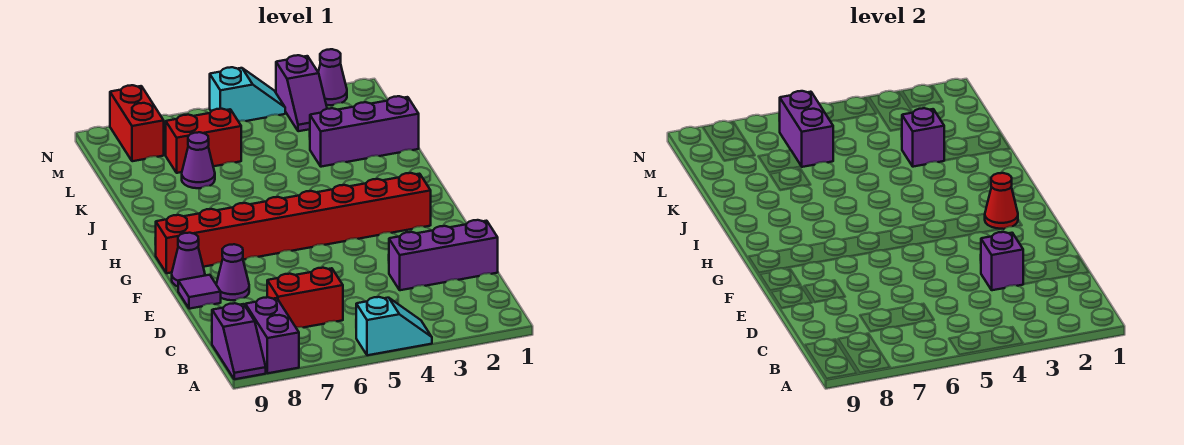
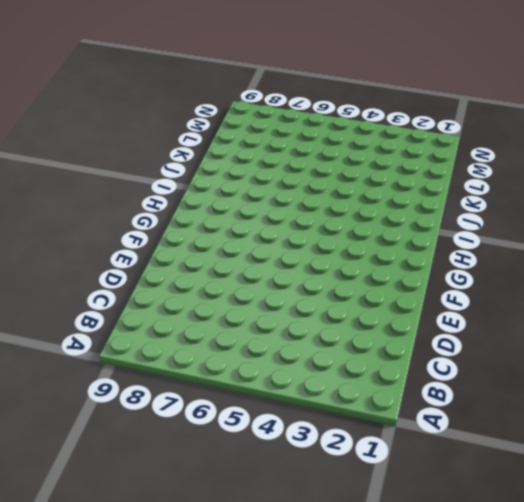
none -> cyan slope A4:A5 level 1 top 5
none -> purple brick A8:B8 level 1
none -> purple slope A9:B9 level 1 top B

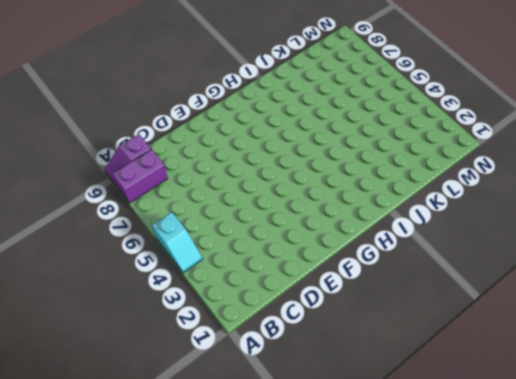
none -> red brick C6:C7 level 1
none -> purple brick D1:D3 level 1
none -> purple cone E8 level 1

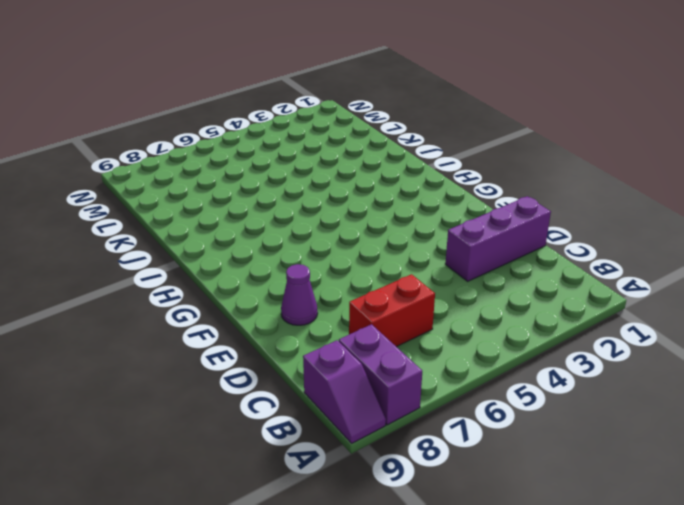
none -> cyan slope A4:A5 level 1 top 5
none -> purple tile E9 level 1
none -> purple cone F9 level 1

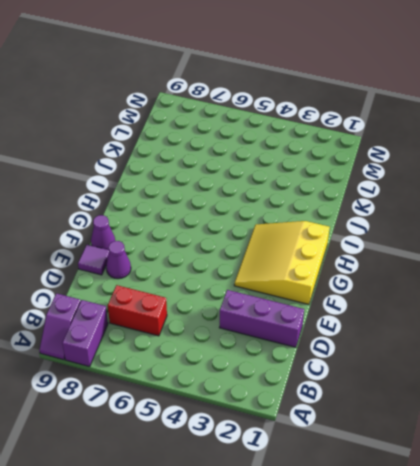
yellow slope F1:H3 level 1 top 1 -> red brick G2:G9 level 1
none -> cyan slope A4:A5 level 1 top 5
none -> purple brick K1:K3 level 1
none -> purple cone K7 level 1

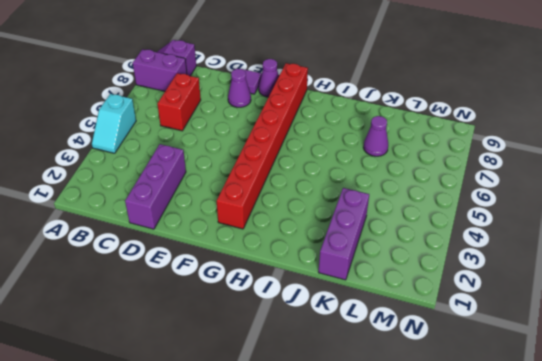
none -> red brick L6:L7 level 1
none -> purple slope M3:N3 level 1 top N
none -> red brick M8:N8 level 1

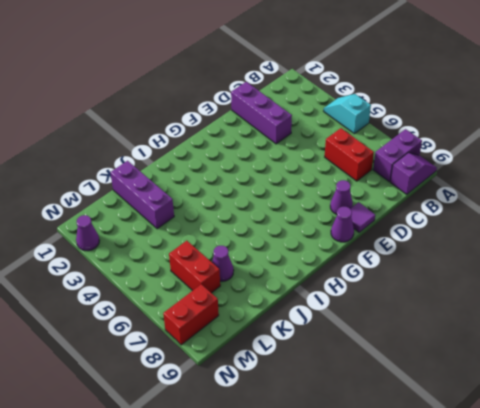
none -> red brick G2:G9 level 1
none -> purple slope M3:N3 level 1 top N
none -> cyan slope N4:N5 level 1 top 5

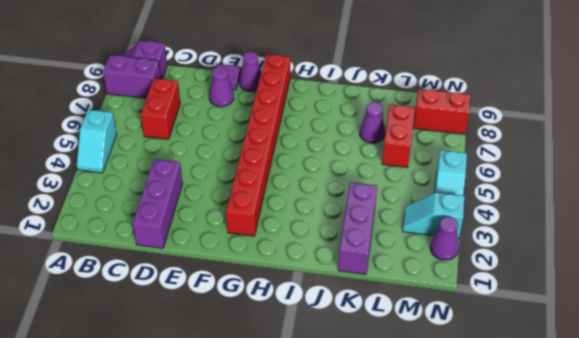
cyan slope M3:N3 level 1 top N -> purple slope M3:N3 level 1 top N
none -> purple brick D3 level 2
none -> red cone G2 level 2
none -> purple brick K3 level 2

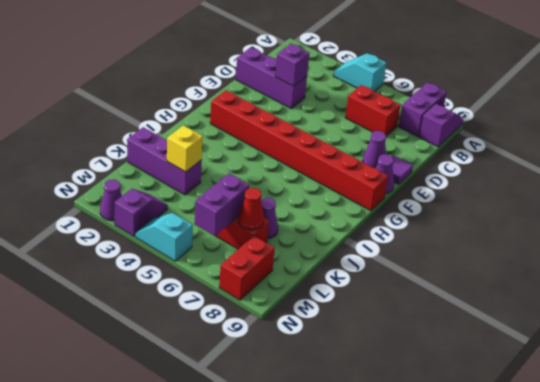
yellow brick K3 level 2 -> purple brick K3 level 2
red cone L7 level 2 -> red cone G2 level 2

